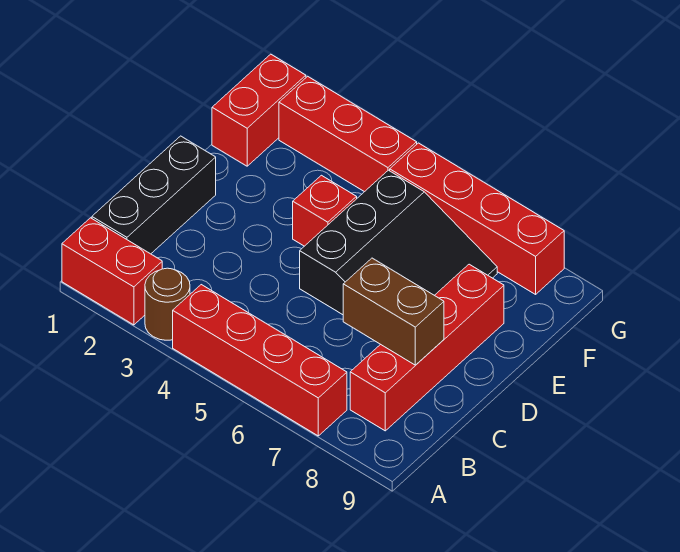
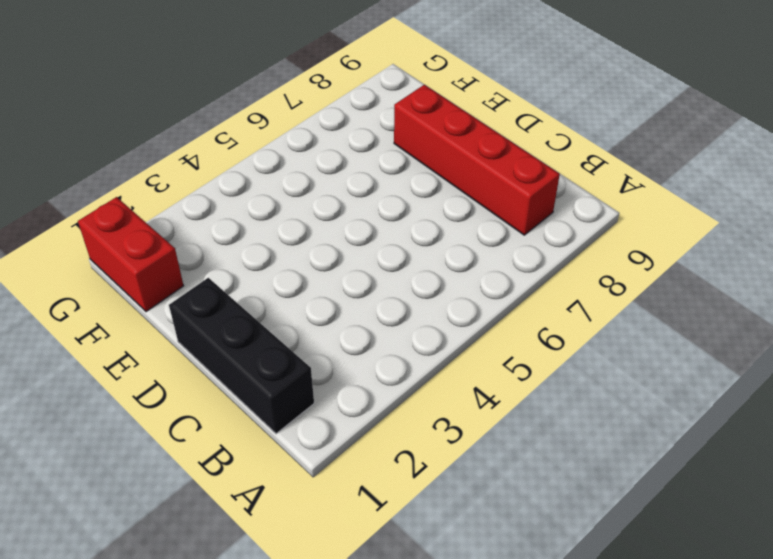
none -> red brick A1:A2 level 1
none -> brown round brick A3 level 1

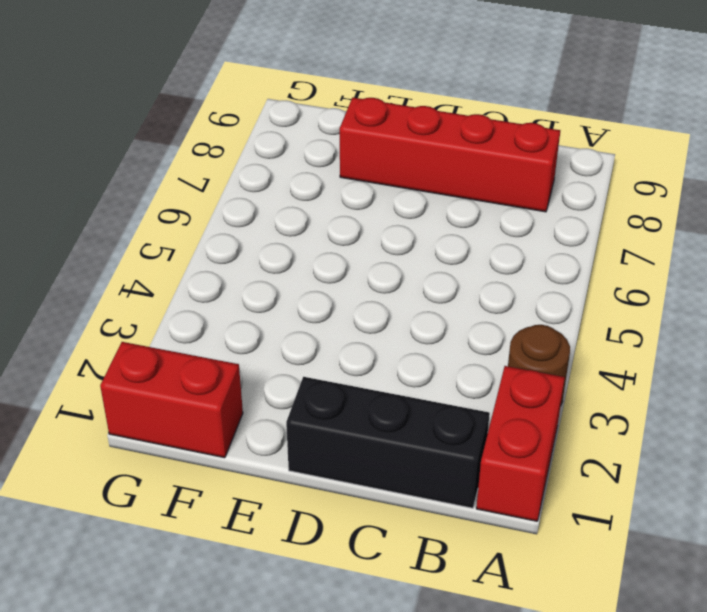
none -> red brick A4:A7 level 1
none -> black slope D5:F7 level 1 top 5

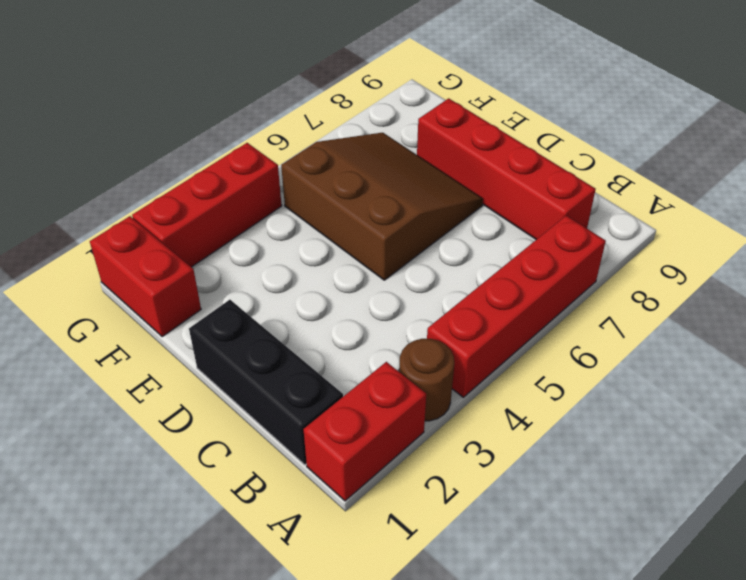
brown slope D5:F7 level 1 top 5 -> black slope D5:F7 level 1 top 5
none -> red brick E4 level 1
none -> red brick G5:G8 level 1

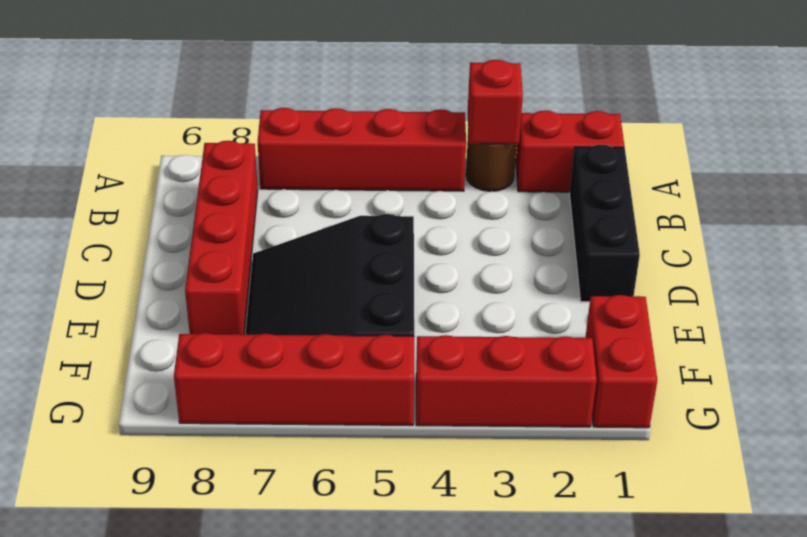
red brick A3 level 2 -> red brick E4 level 1
none -> brown brick C7:C8 level 2

